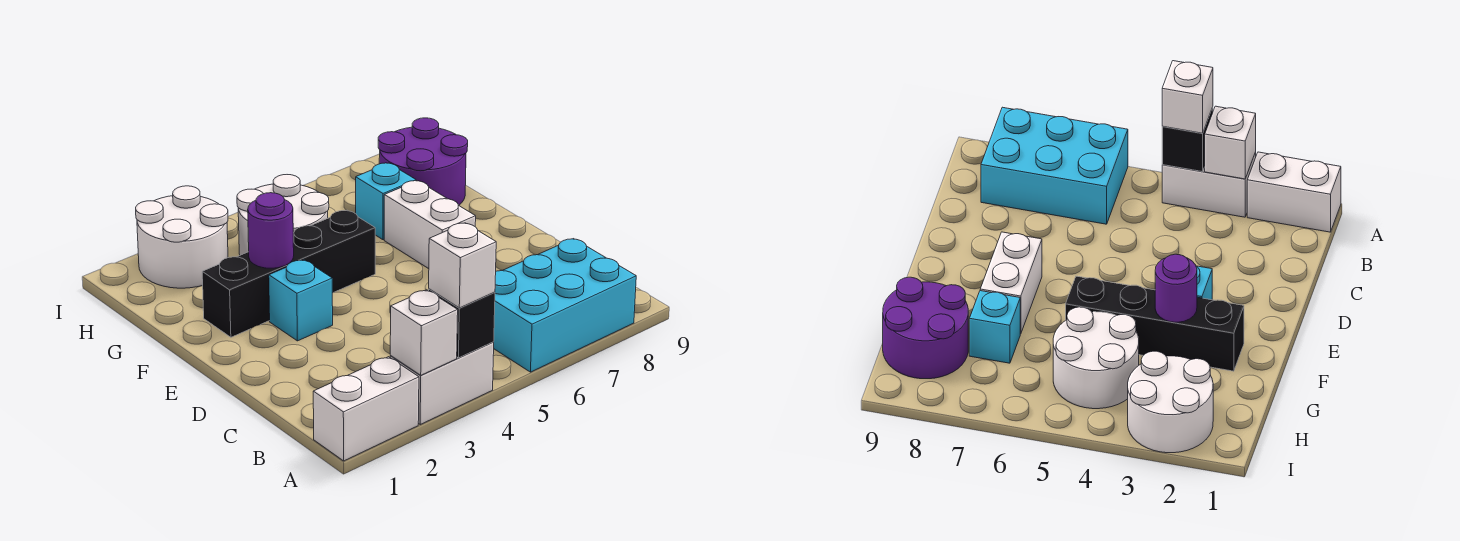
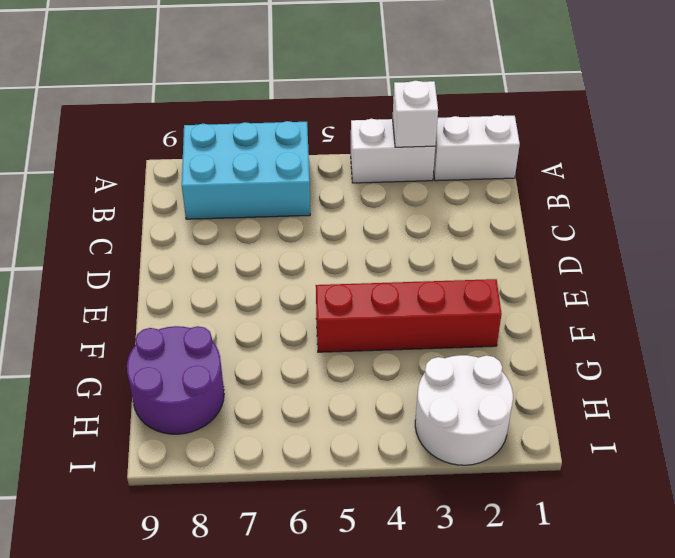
red brick F2:F5 level 1 -> black brick F2:F5 level 1
none -> cyan brick E3 level 1
none -> white brick E7:F7 level 1
none -> white round brick G4:H5 level 1

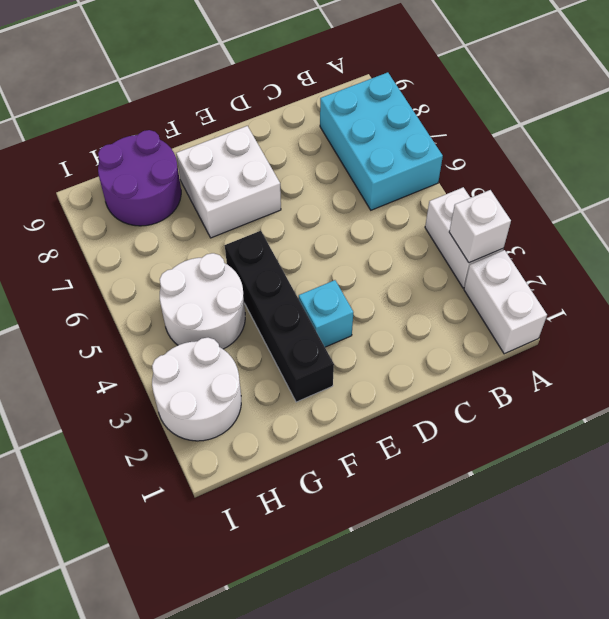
white brick E7:F8 level 1 -> white brick E7:F7 level 1
none -> cyan brick G7 level 1
none -> black brick A4 level 2
none -> purple round brick F3 level 2

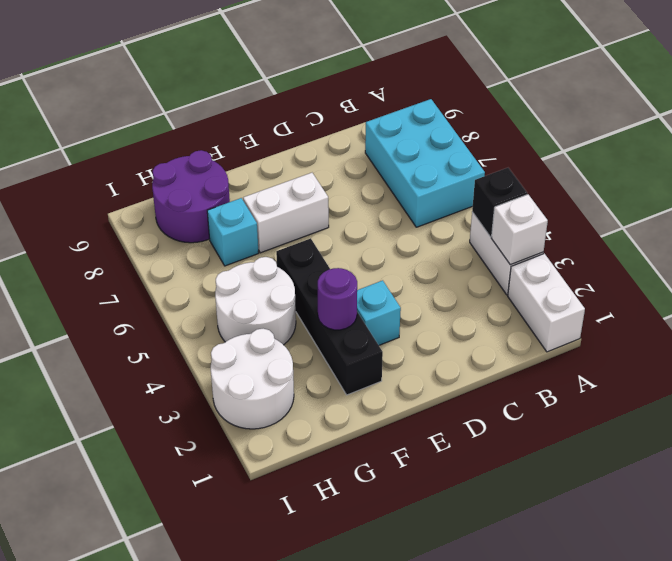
none -> white brick A4 level 3

